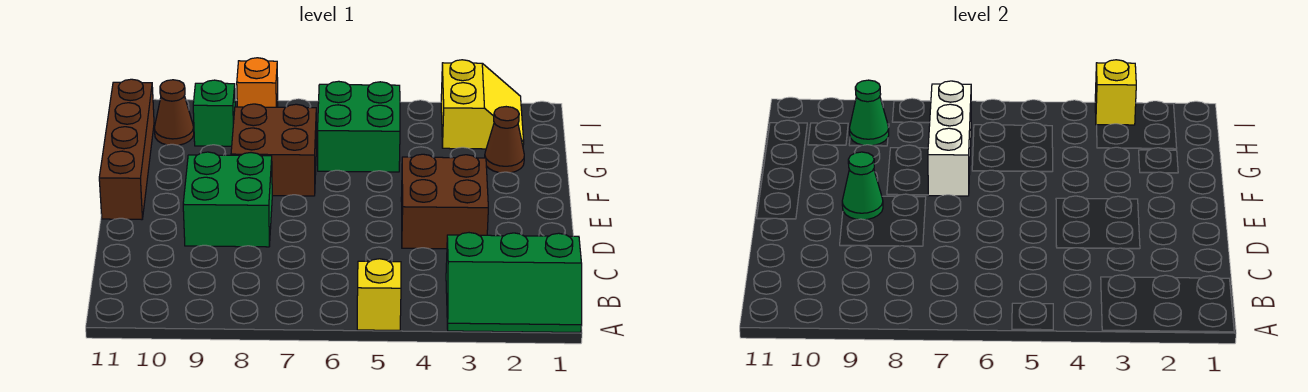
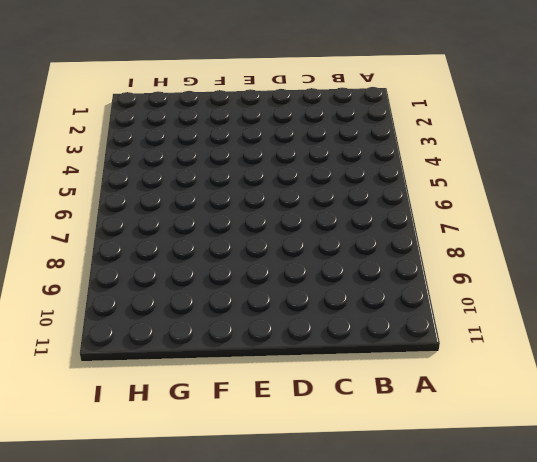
none -> green slope A1:B3 level 1 top B
none -> yellow brick A5 level 1
none -> brown brick D3:E4 level 1

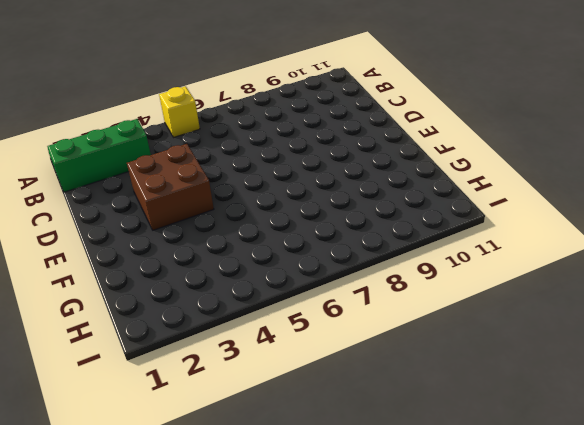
none -> green brick D8:E9 level 1
none -> brown brick E11:H11 level 1
none -> brown brick F7:G8 level 1

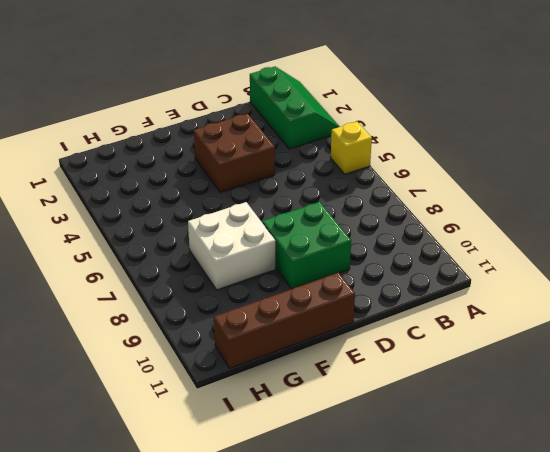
white brick F7:G8 level 1 -> brown brick F7:G8 level 1
none -> brown cone G2 level 1
none -> green brick G5:H6 level 1
none -> yellow slope H2:I3 level 1 top 3

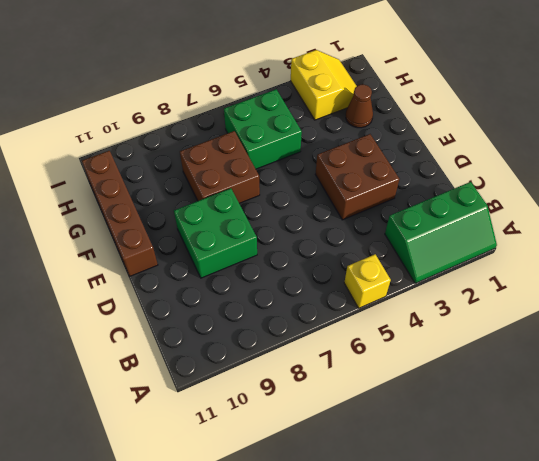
none -> green brick H9 level 1
none -> brown cone H10 level 1
none -> orange brick I8 level 1

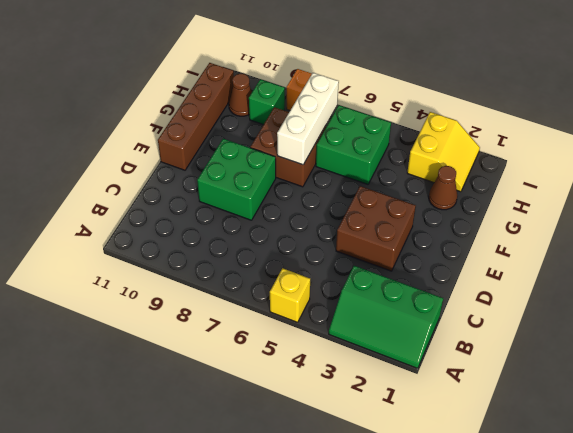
none -> green cone E9 level 2
none -> green cone H9 level 2
none -> yellow brick I3 level 2

